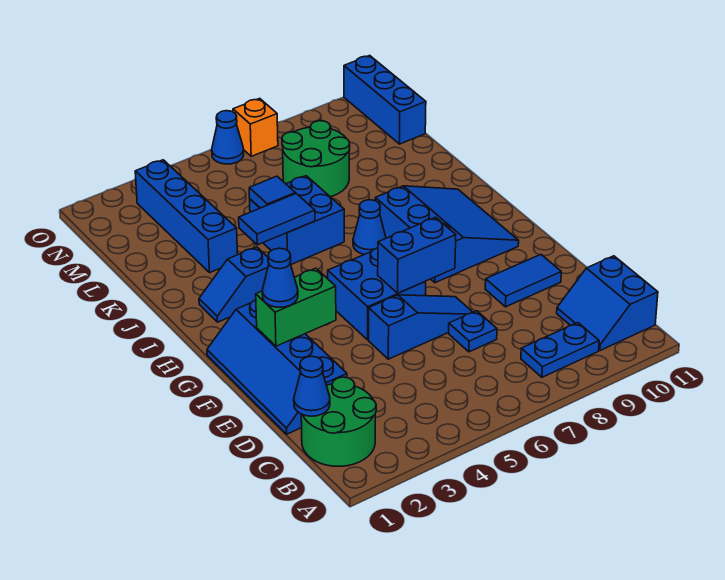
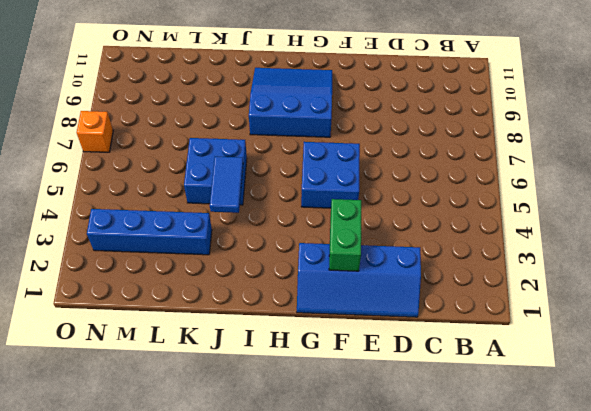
none -> green round brick B1:C2 level 1
none -> blue plate B8:B9 level 1
none -> blue slope B10:C11 level 1 top 11

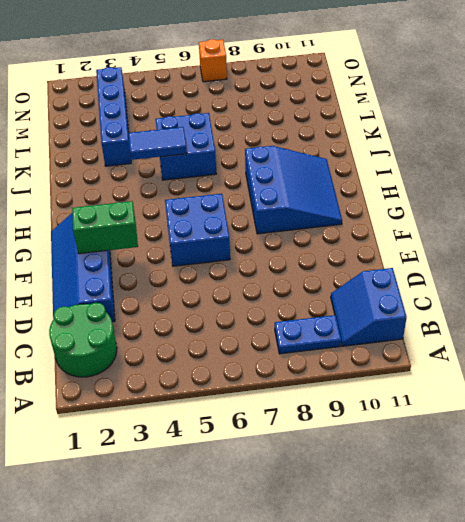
none -> blue plate D7 level 1
none -> blue slope E5:E7 level 1 top 5
none -> blue tile E9:E10 level 1

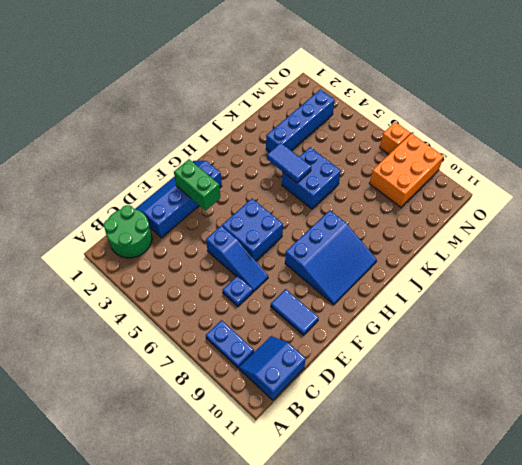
orange brick M8:O9 level 1 -> green round brick L7:M8 level 1
none -> blue slope I2:I3 level 1 top 3
none -> blue cone I7 level 1
none -> blue brick M11:O11 level 1

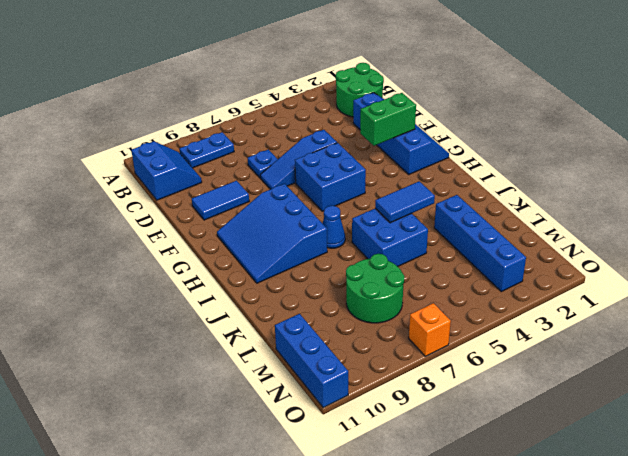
none -> blue slope I2:I3 level 1 top 3
none -> blue cone O6 level 1
none -> blue cone C1 level 2

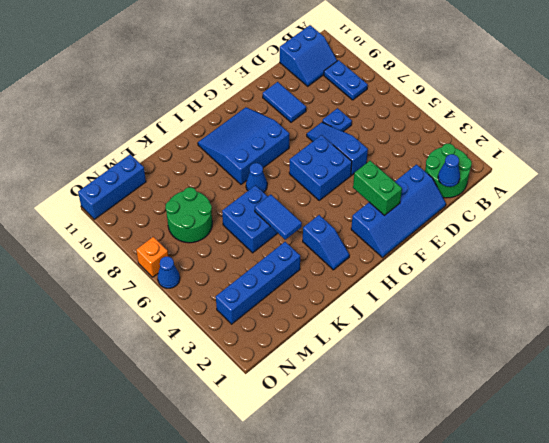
none -> blue brick F6:F7 level 2
none -> blue tile K5 level 2
none -> blue cone F2 level 3

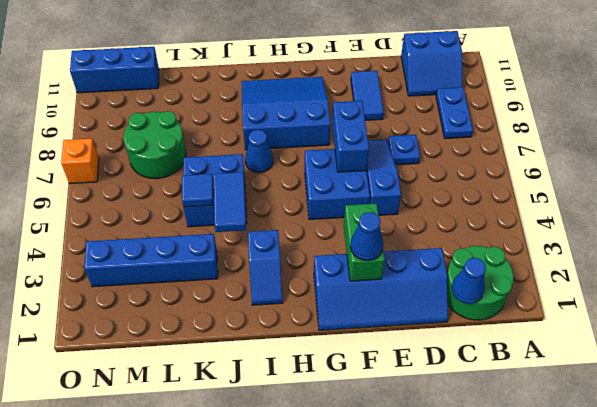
none -> blue cone O6 level 1

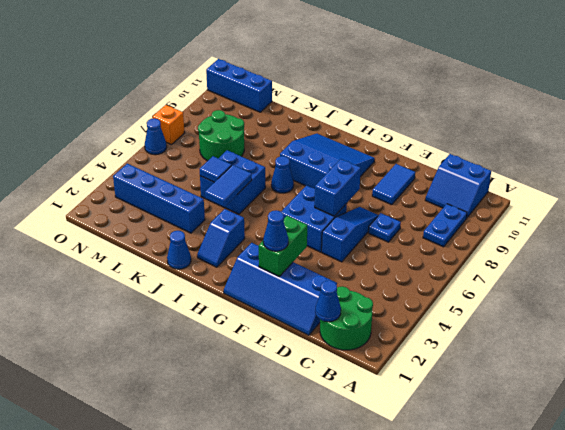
blue cone J1 level 1 -> none

